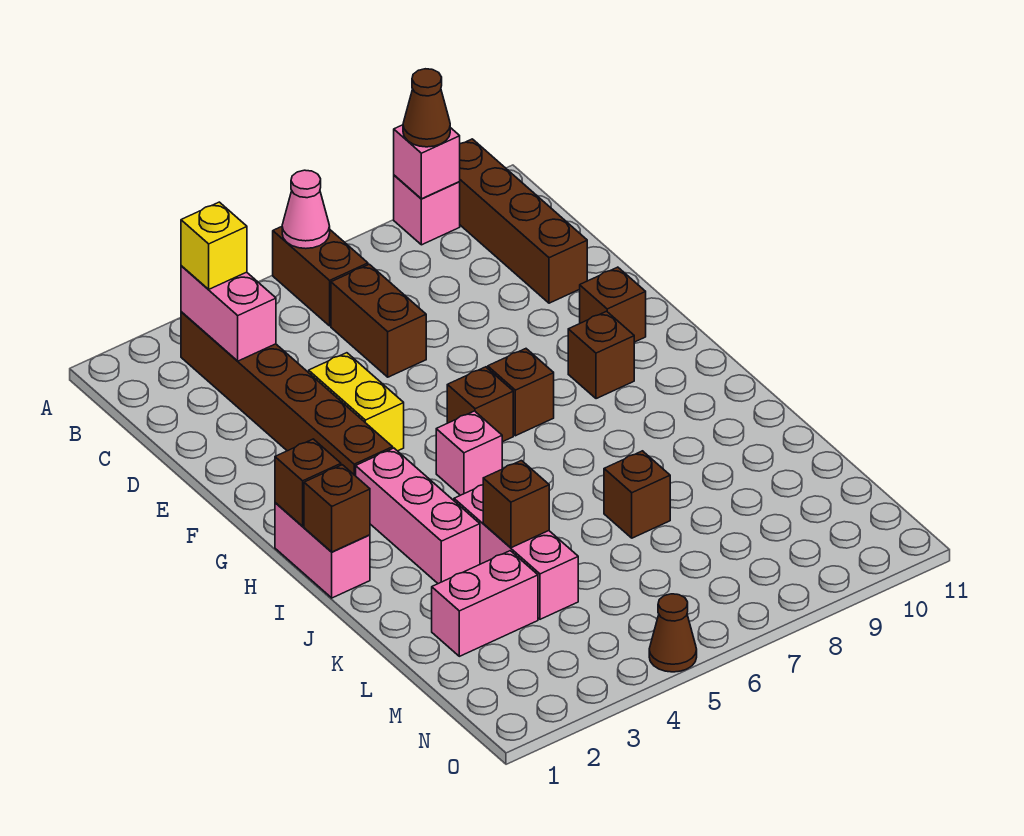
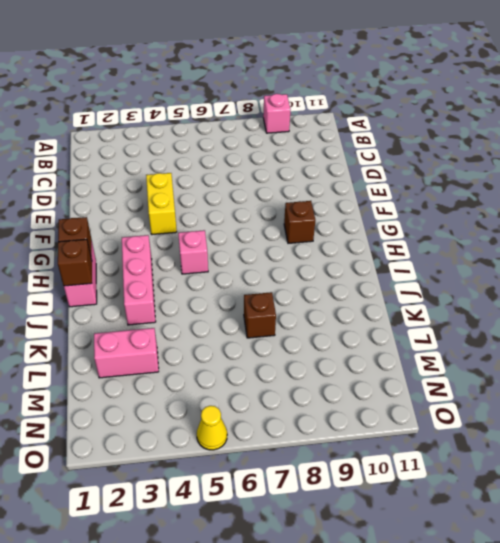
yellow cone O5 level 1 -> brown cone O5 level 1
none -> brown brick A6:B6 level 1
none -> brown brick A10:D10 level 1
none -> brown brick B3:G3 level 1

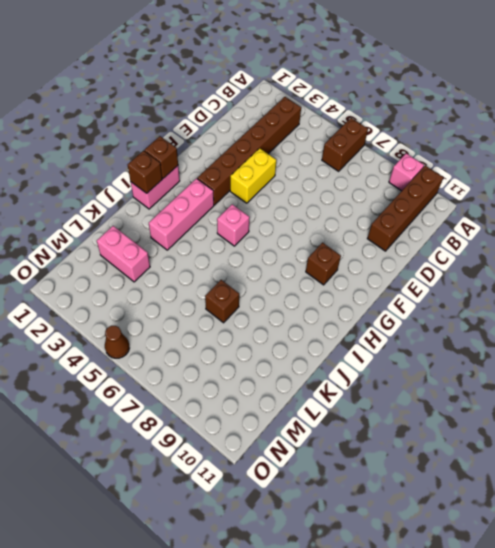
none -> brown brick C6:D6 level 1
none -> brown brick F10 level 1
none -> brown brick G6 level 1

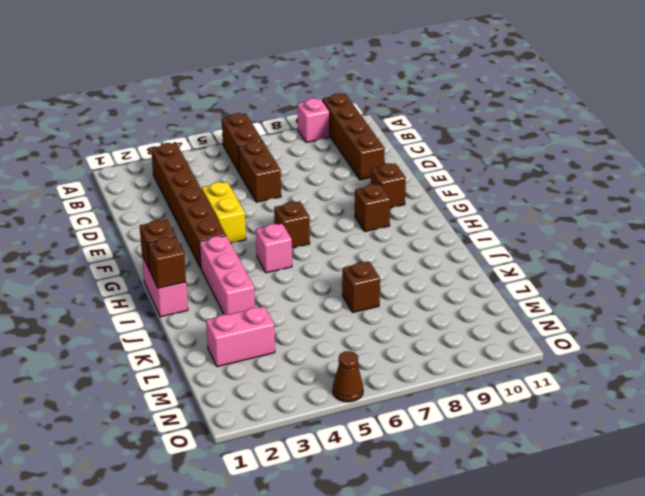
none -> brown brick G7 level 1
none -> pink brick J4:L4 level 1
none -> pink cone A6 level 2

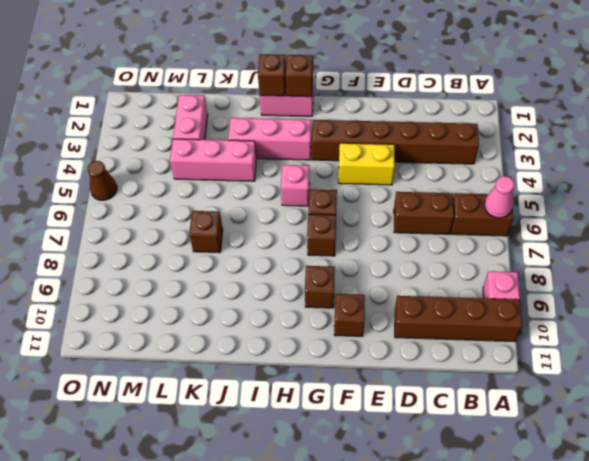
none -> pink brick A9 level 2
none -> pink brick B3:C3 level 2
none -> brown brick K4 level 2

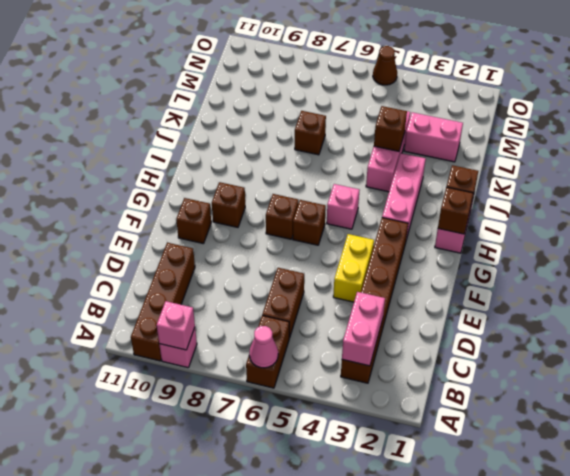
none -> brown cone A9 level 3
none -> yellow brick B3 level 3

